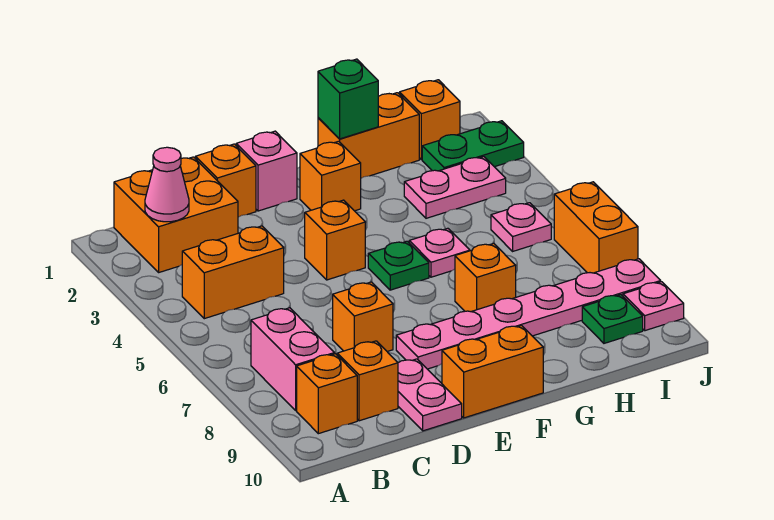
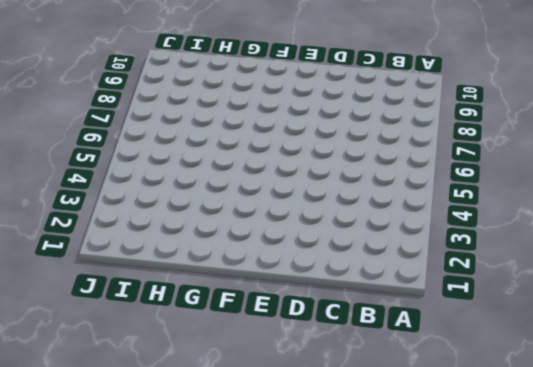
none -> orange brick B1:C2 level 1
none -> orange brick B4:C4 level 1
none -> pink brick B7:B8 level 1

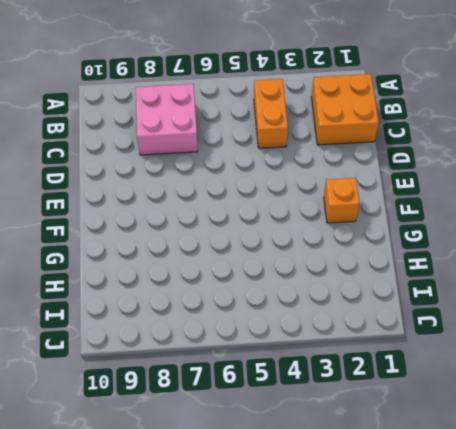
pink brick B7:C8 level 1 -> pink brick B7:B8 level 1
none -> orange brick B9 level 1
none -> orange brick C9 level 1
none -> orange brick D1 level 1

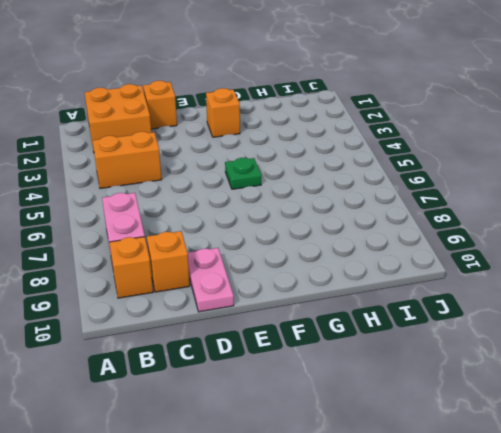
none -> orange brick D7 level 1
none -> pink brick E1 level 1
none -> orange brick E4 level 1

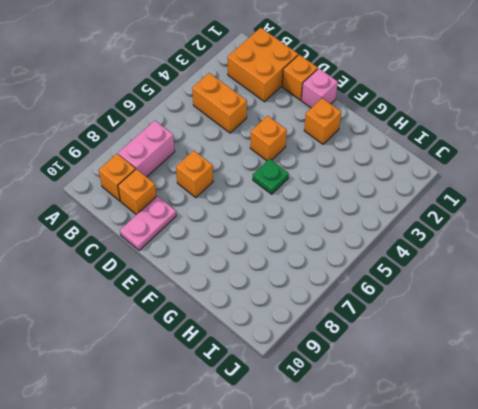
none -> pink plate E8:J8 level 1
none -> orange brick E10:F10 level 1
none -> orange brick G1:H1 level 1

